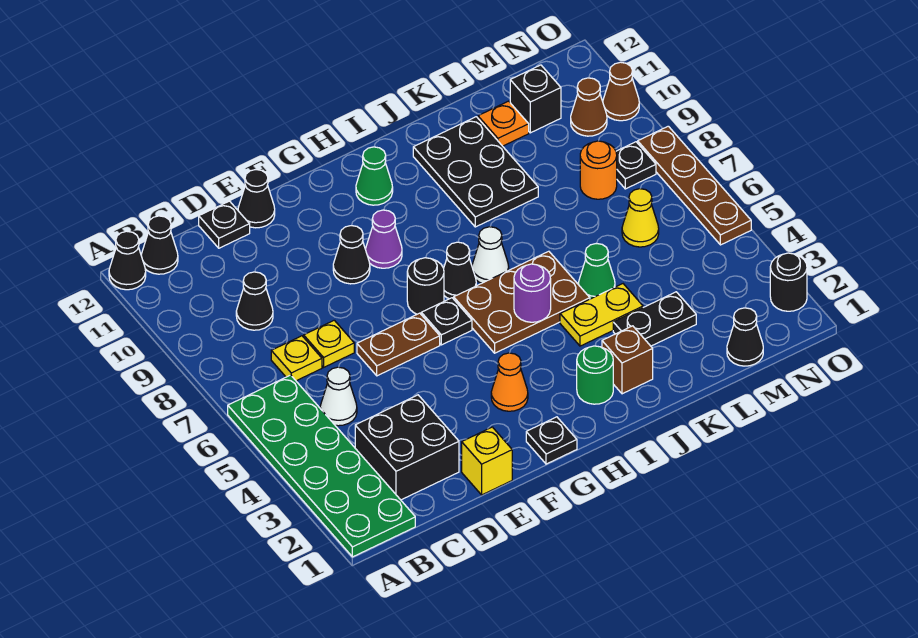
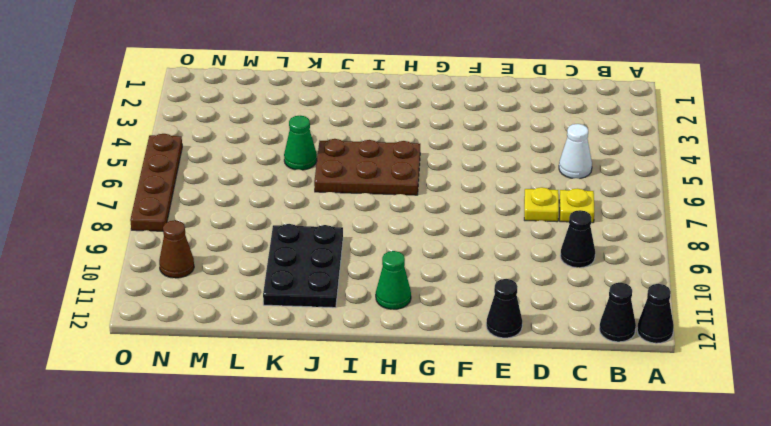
none -> green plate A1:B6 level 1
none -> black brick C2:D3 level 1
none -> black plate D12 level 1
none -> yellow brick E1 level 1

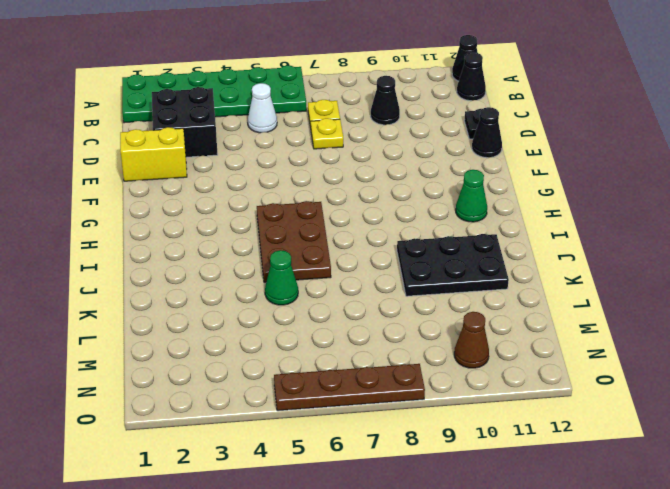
yellow brick E1:E2 level 1 -> yellow brick E1 level 1
none -> brown plate E6:F6 level 1
none -> black cone F9 level 1
none -> black plate G1 level 1
none -> orange cone G3 level 1

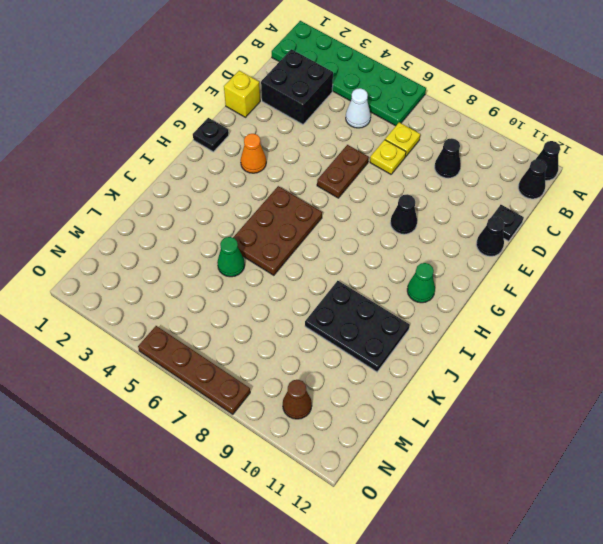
none -> black plate G6 level 1
none -> black round brick G7 level 1
none -> purple cone G9 level 1
none -> black cone H7 level 1

